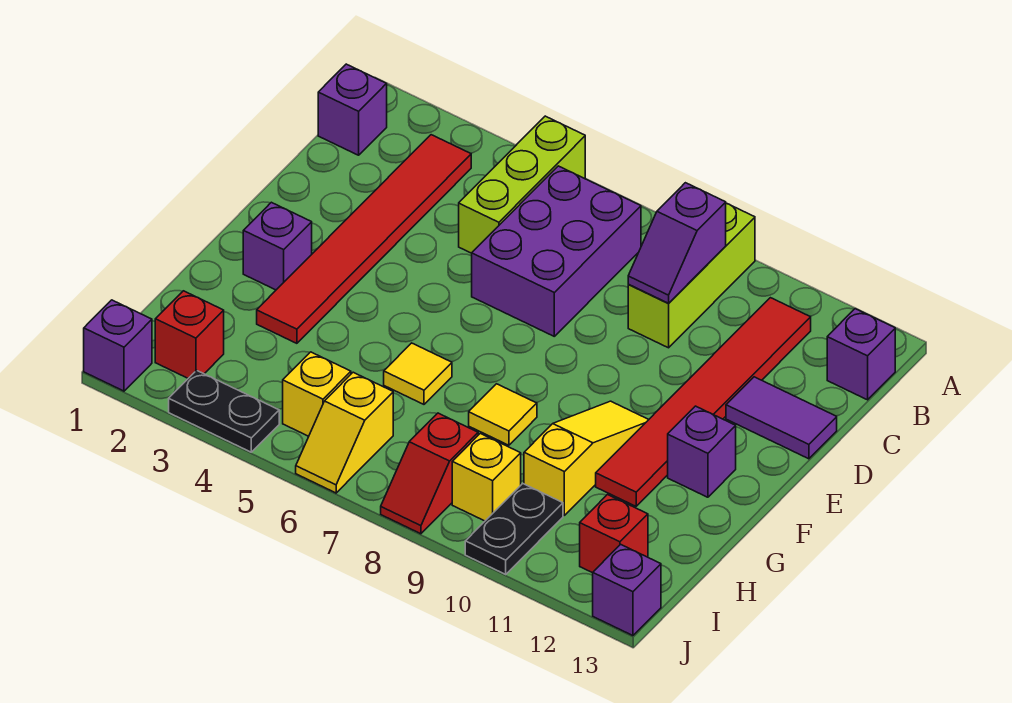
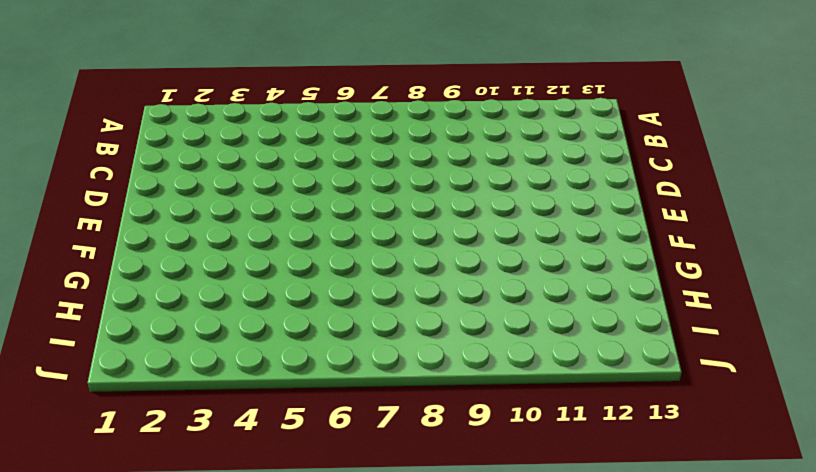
none -> lime brick A5:C5 level 1
none -> lime brick A9:C9 level 1
none -> purple brick B1 level 1

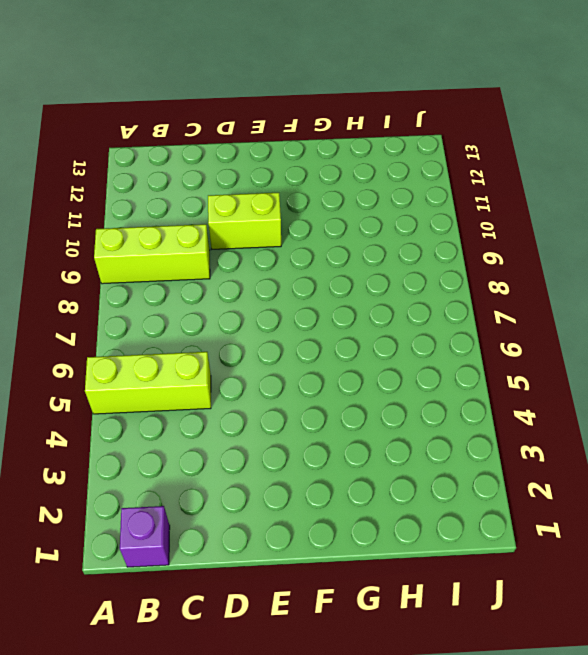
lime brick D10:E10 level 1 -> none
none -> red tile B3:G3 level 1
none -> purple brick B6:D7 level 1
none -> red tile B11:G11 level 1

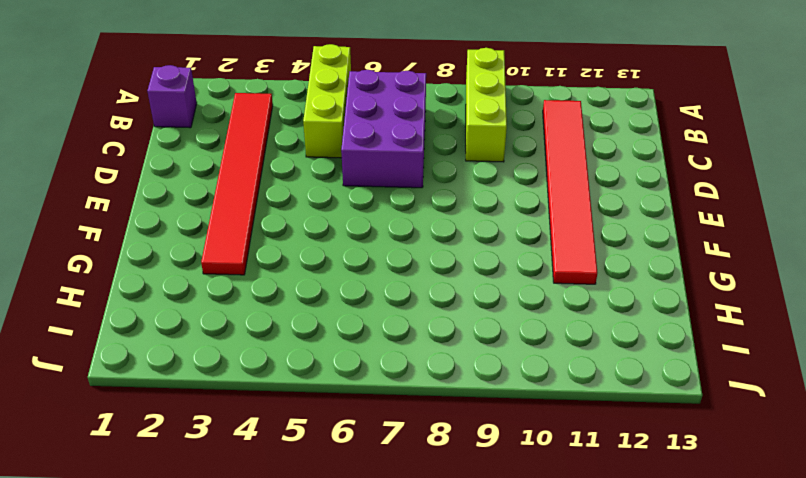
none -> purple brick B13 level 1
none -> purple tile D12:D13 level 1
none -> purple brick F2 level 1

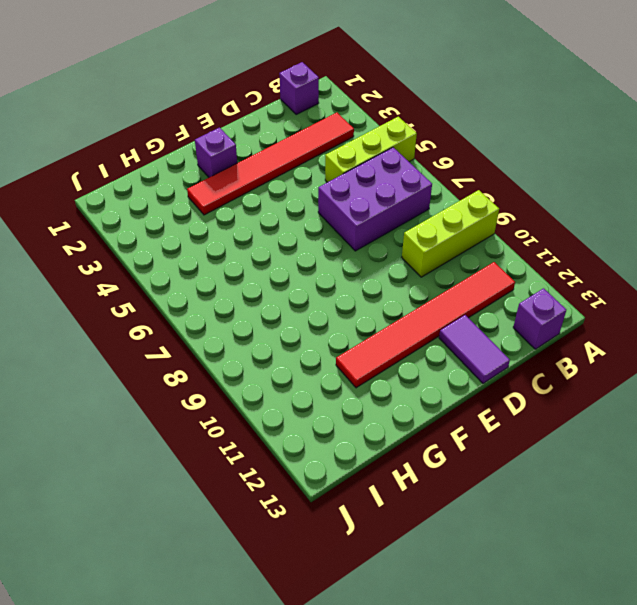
none -> yellow slope F10:H10 level 1 top H
none -> purple brick F12 level 1
none -> yellow tile G6 level 1

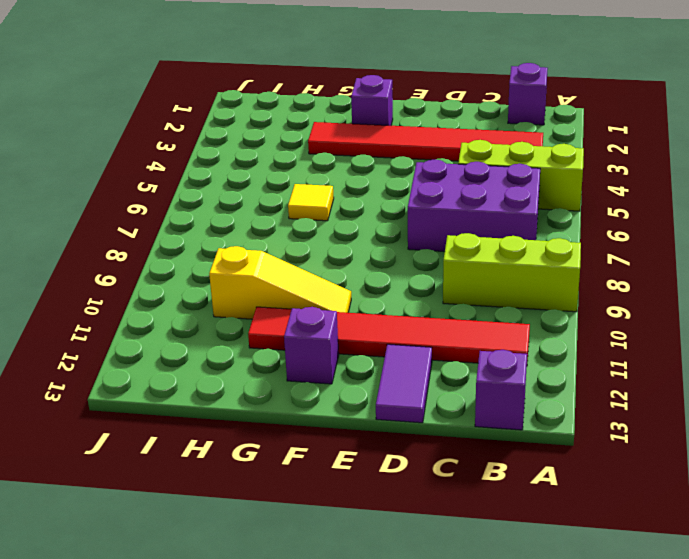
none -> yellow tile G8 level 1
none -> red brick I2 level 1
none -> yellow brick I5 level 1

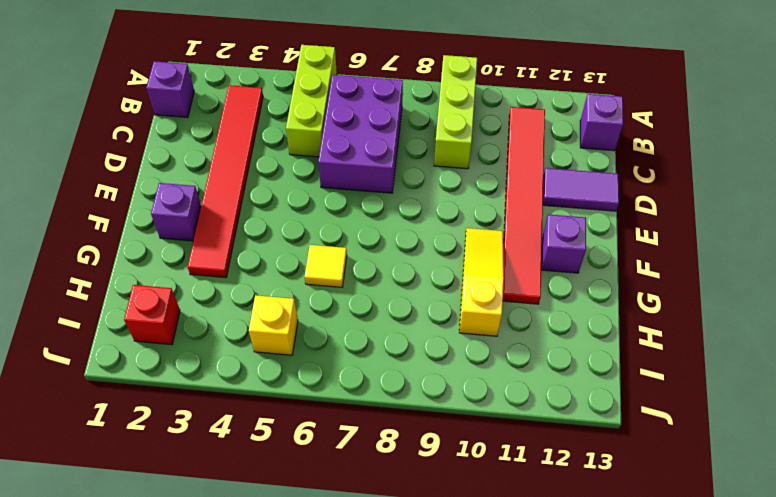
none -> yellow tile G8 level 1
none -> yellow slope I6:J6 level 1 top I
none -> red slope I8:J8 level 1 top I

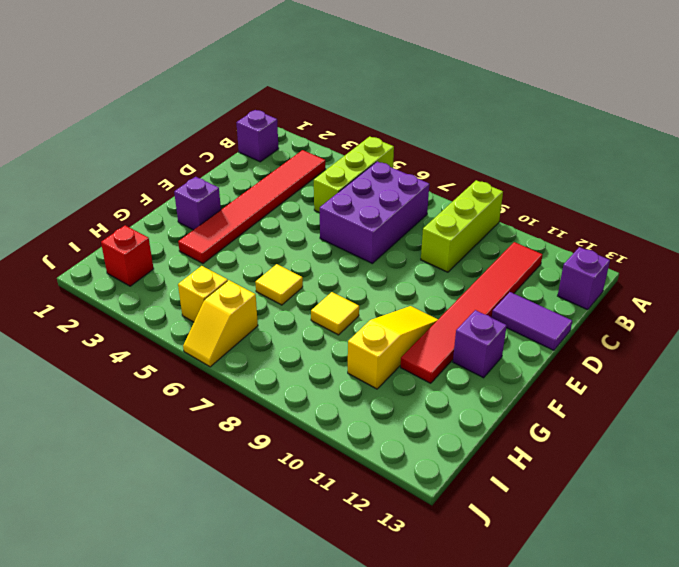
none -> red slope I8:J8 level 1 top I
none -> yellow brick I9 level 1
none -> black plate I10:J10 level 1

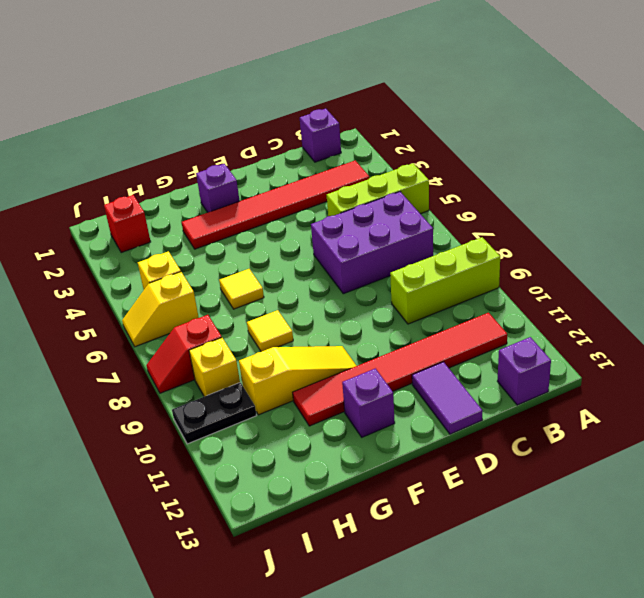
none -> red brick I12 level 1
none -> purple brick J1 level 1
none -> black plate J3:J4 level 1

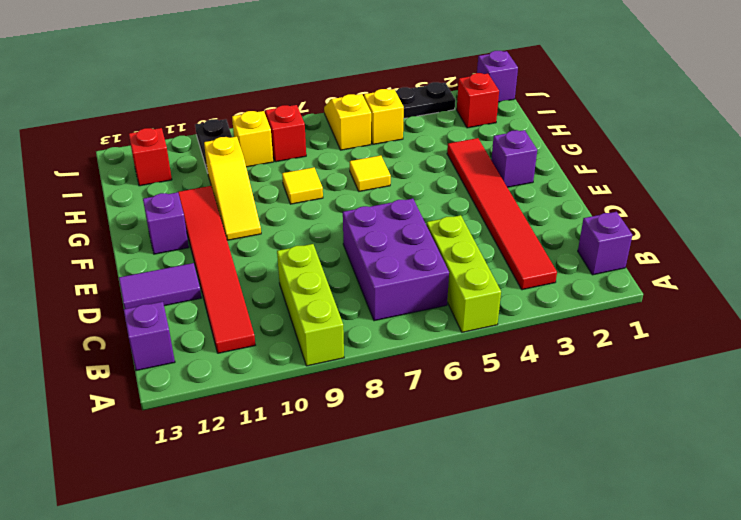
none -> purple brick J13 level 1
none -> purple slope B9:C9 level 2 top B

